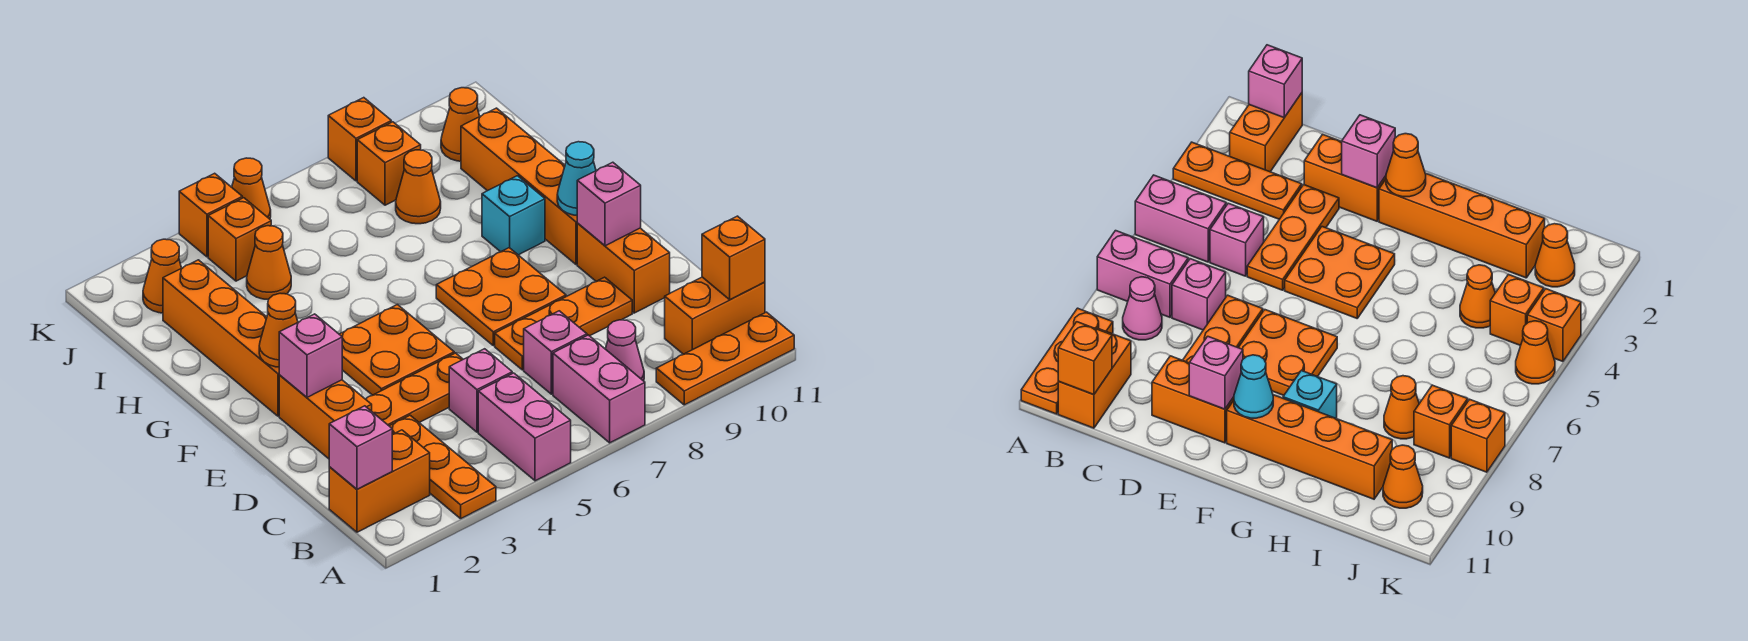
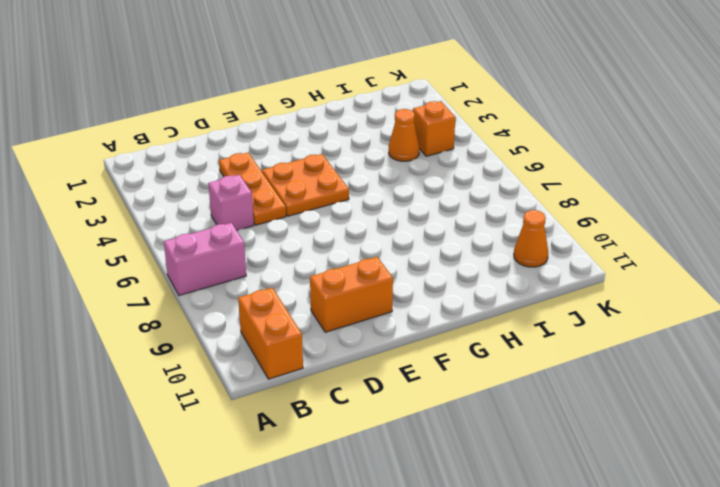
none -> orange plate A3:C3 level 1
none -> pink brick A5:B5 level 1
none -> orange plate A9:A11 level 1
none -> orange brick B1:B2 level 1

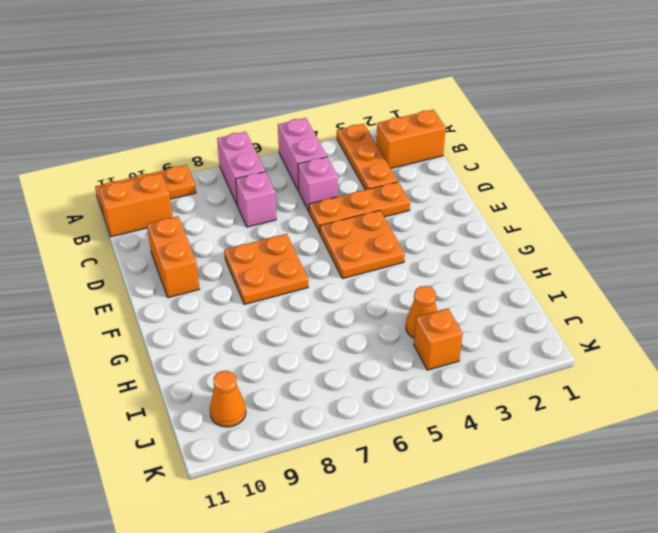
none -> pink cone B8 level 1
none -> orange brick D2:E2 level 1
none -> orange plate D7:D9 level 1
none -> orange brick F2:I2 level 1

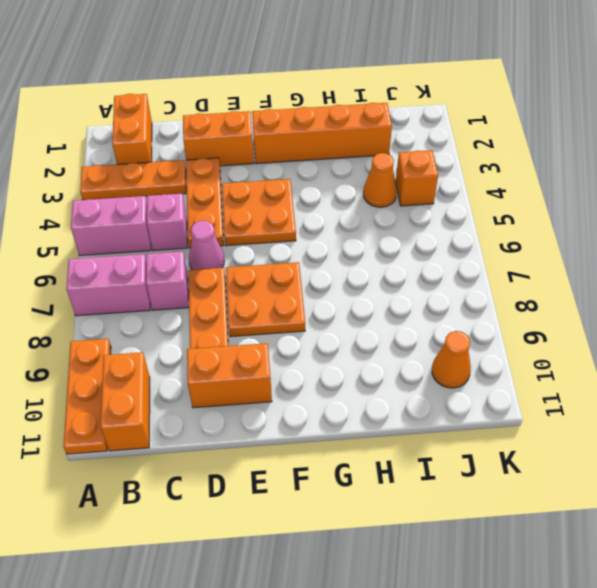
pink cone D6 level 1 -> pink cone B8 level 1
none -> orange brick F10:I10 level 1
none -> cyan brick G9 level 1
none -> orange cone I8 level 1
none -> orange cone J2 level 1

